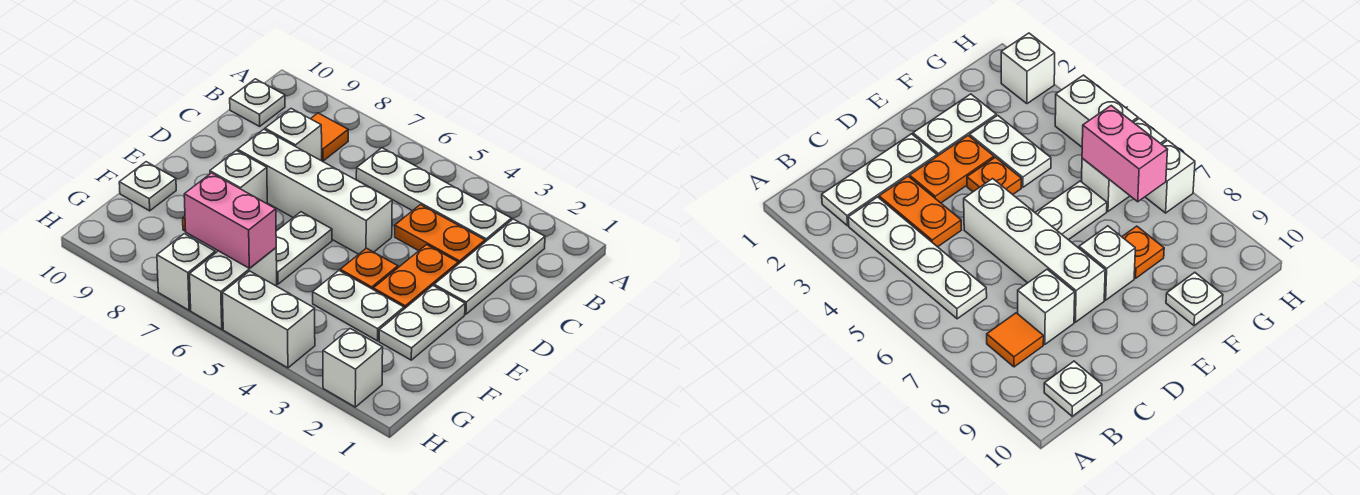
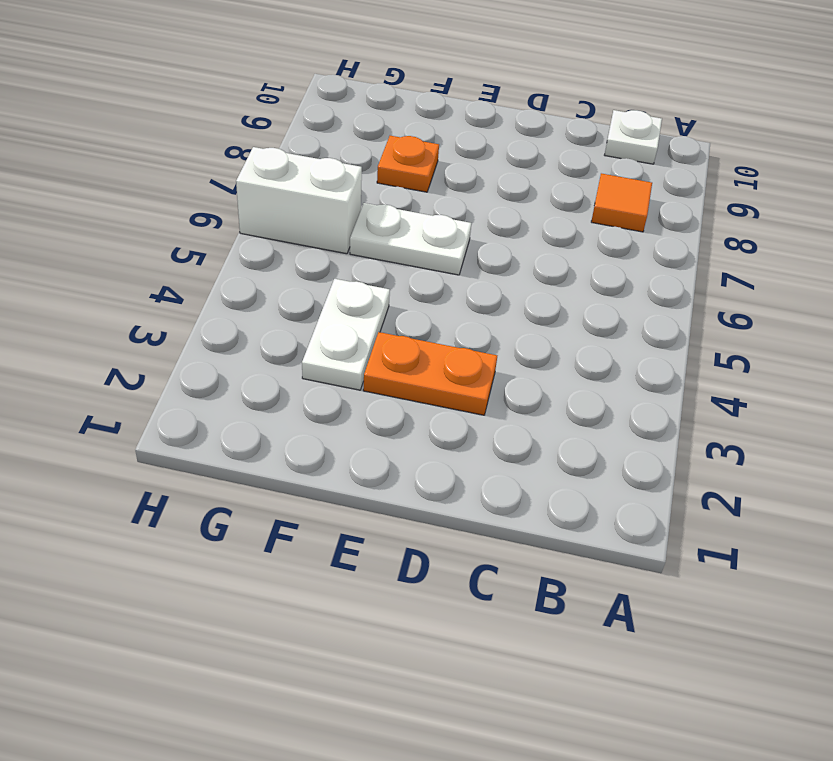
none -> white plate B2:D2 level 1
none -> white plate B3:B6 level 1
none -> orange plate C3:C4 level 1

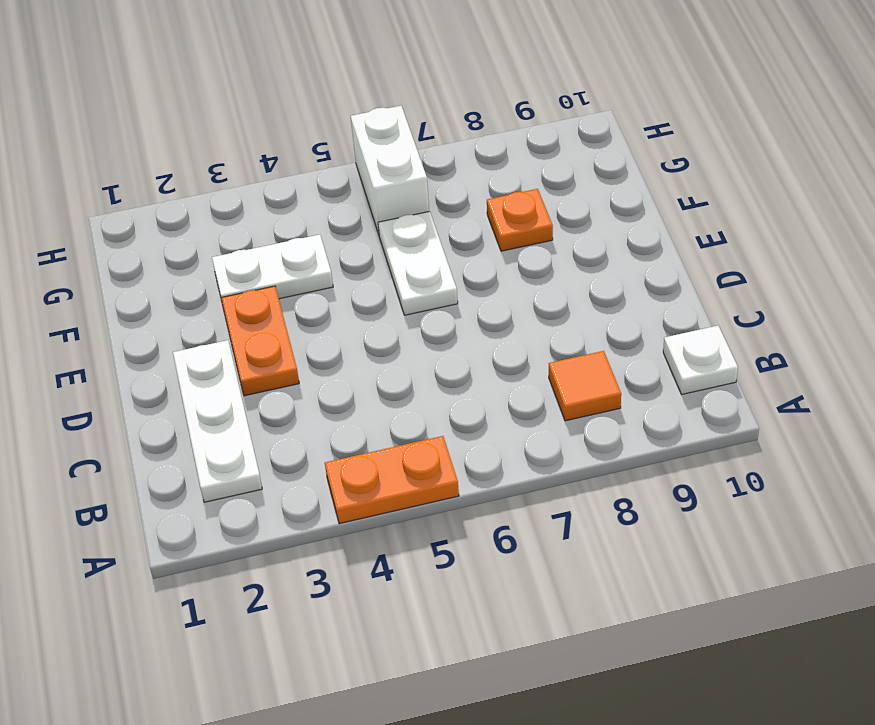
orange plate A4:A5 level 1 -> orange plate C3:C4 level 1
none -> white plate B3:B6 level 1
none -> white brick C8 level 1
none -> white brick D5:D8 level 1

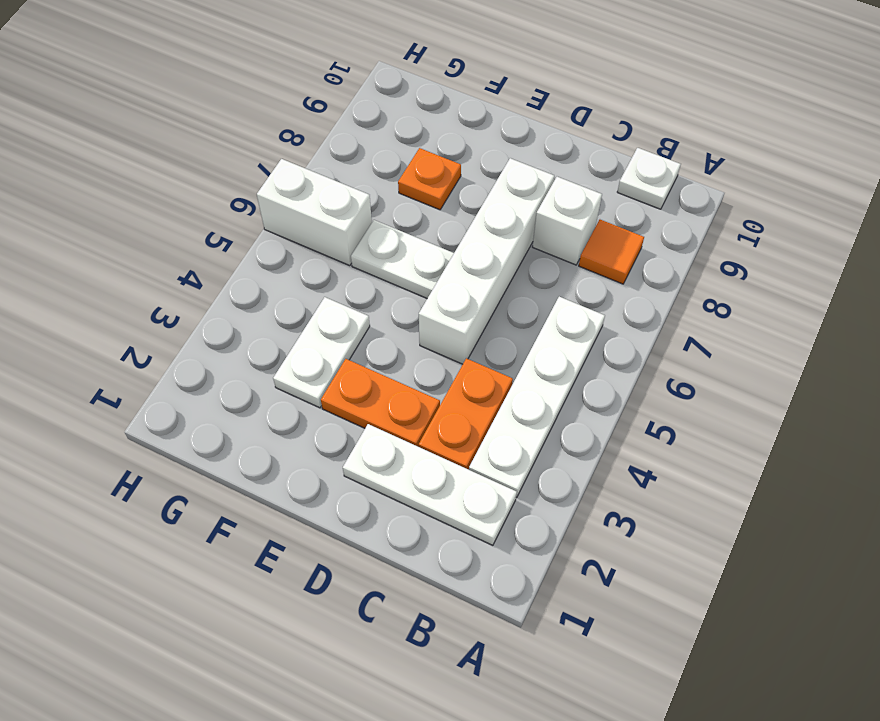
none -> white plate E2:F2 level 1
none -> orange plate E4 level 1
none -> white brick E8 level 1

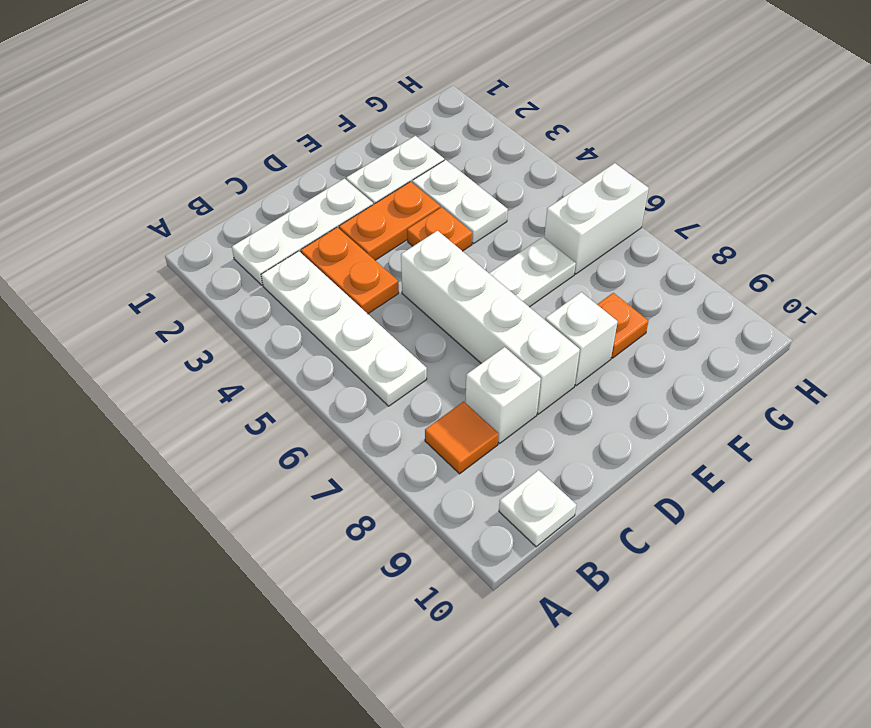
none -> white plate F10 level 1
none -> white brick H2 level 1
none -> white brick H4:H5 level 1

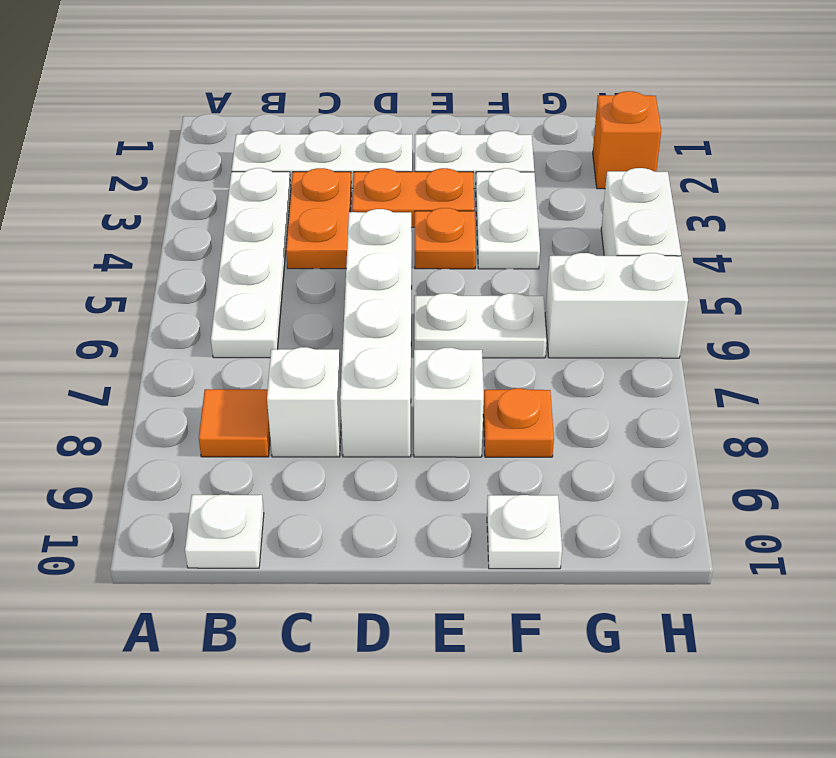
orange brick H2 level 1 -> white brick H2 level 1
none -> white brick H7 level 1
none -> pink brick G6:G7 level 2

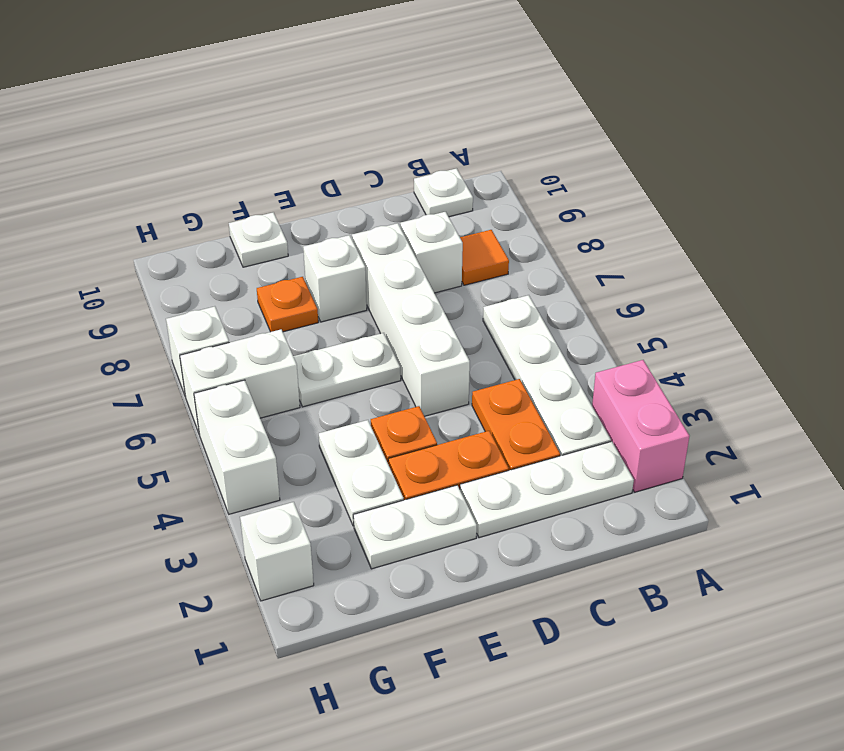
pink brick A2:A3 level 1 -> pink brick G6:G7 level 2

